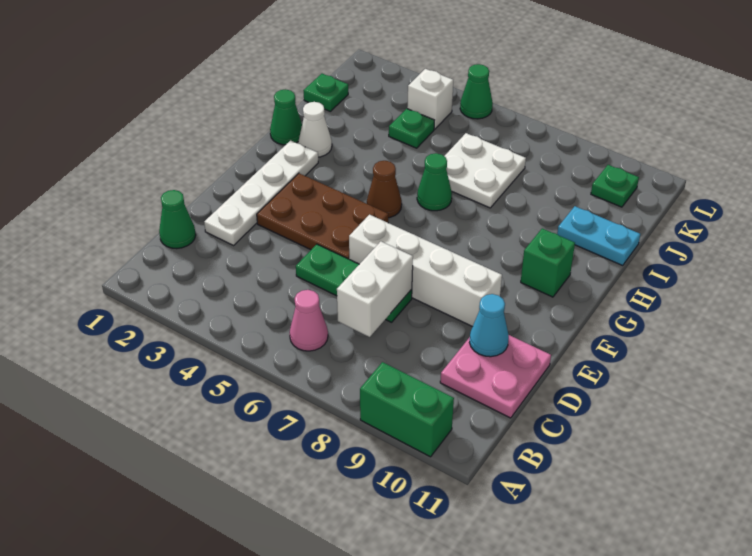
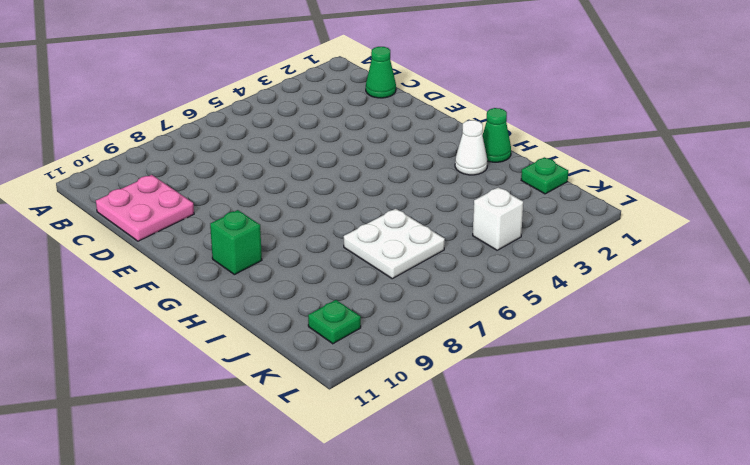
none -> green brick A9:A10 level 1
none -> pink cone B6 level 1
none -> white plate D2:G2 level 1

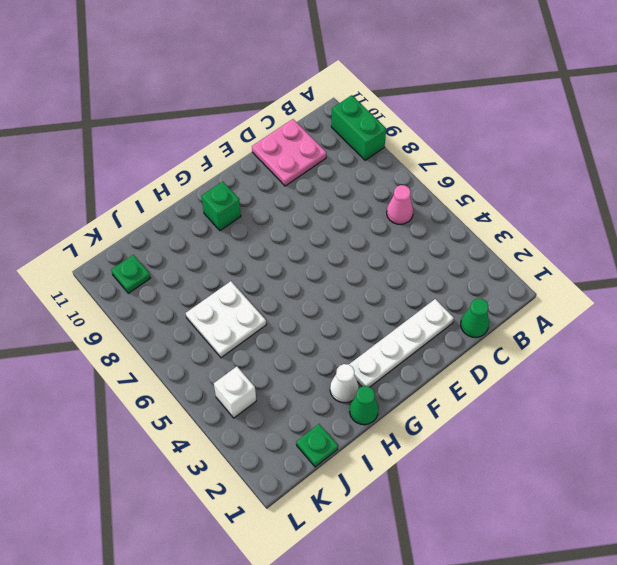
none -> green plate D5:D7 level 1
none -> brown plate E3:F5 level 1
none -> white brick E6:E9 level 1

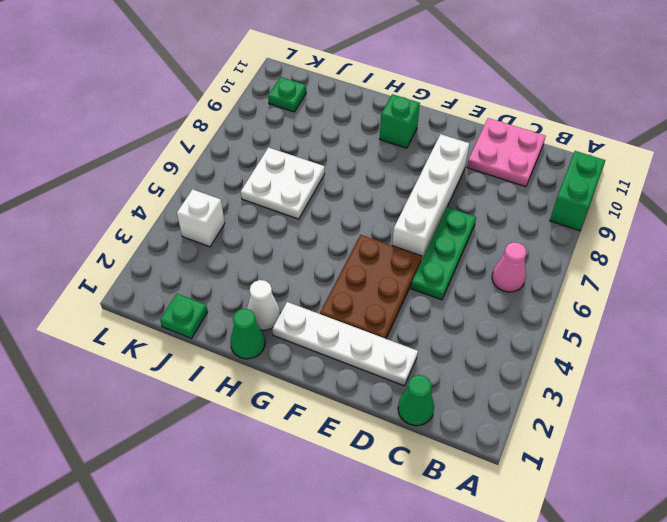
none -> brown cone G5 level 1
none -> green cone H6 level 1
none -> cyan plate I10:I11 level 1

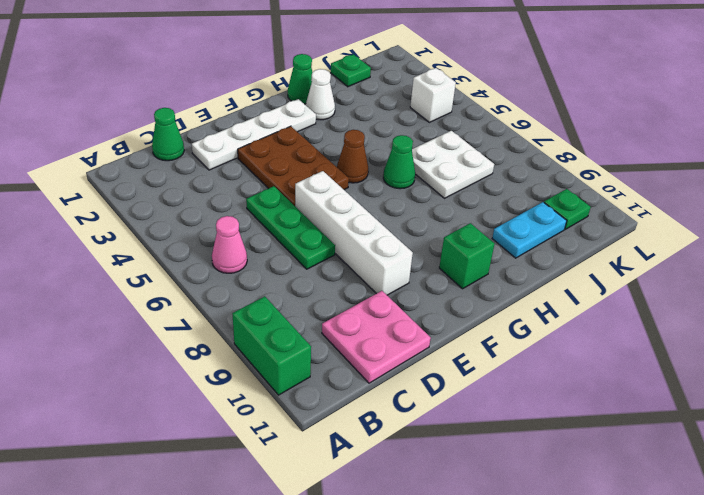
cyan plate I10:J10 level 1 -> cyan plate I10:I11 level 1
none -> green plate J4 level 1
none -> green cone L5 level 1
none -> white brick C7:D7 level 2

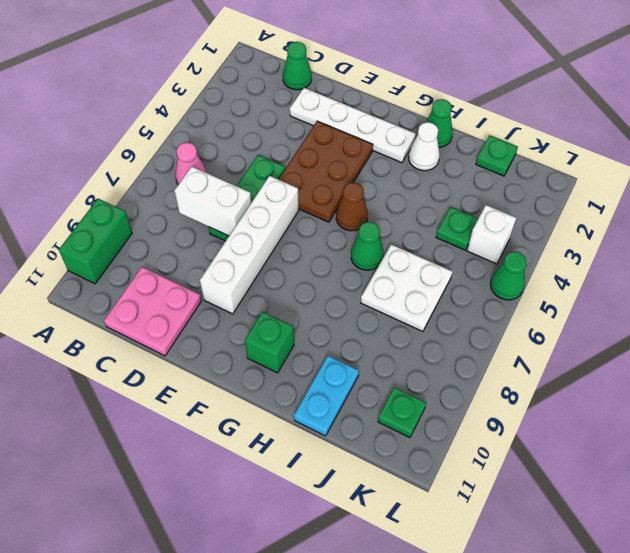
none -> cyan cone D10 level 2

